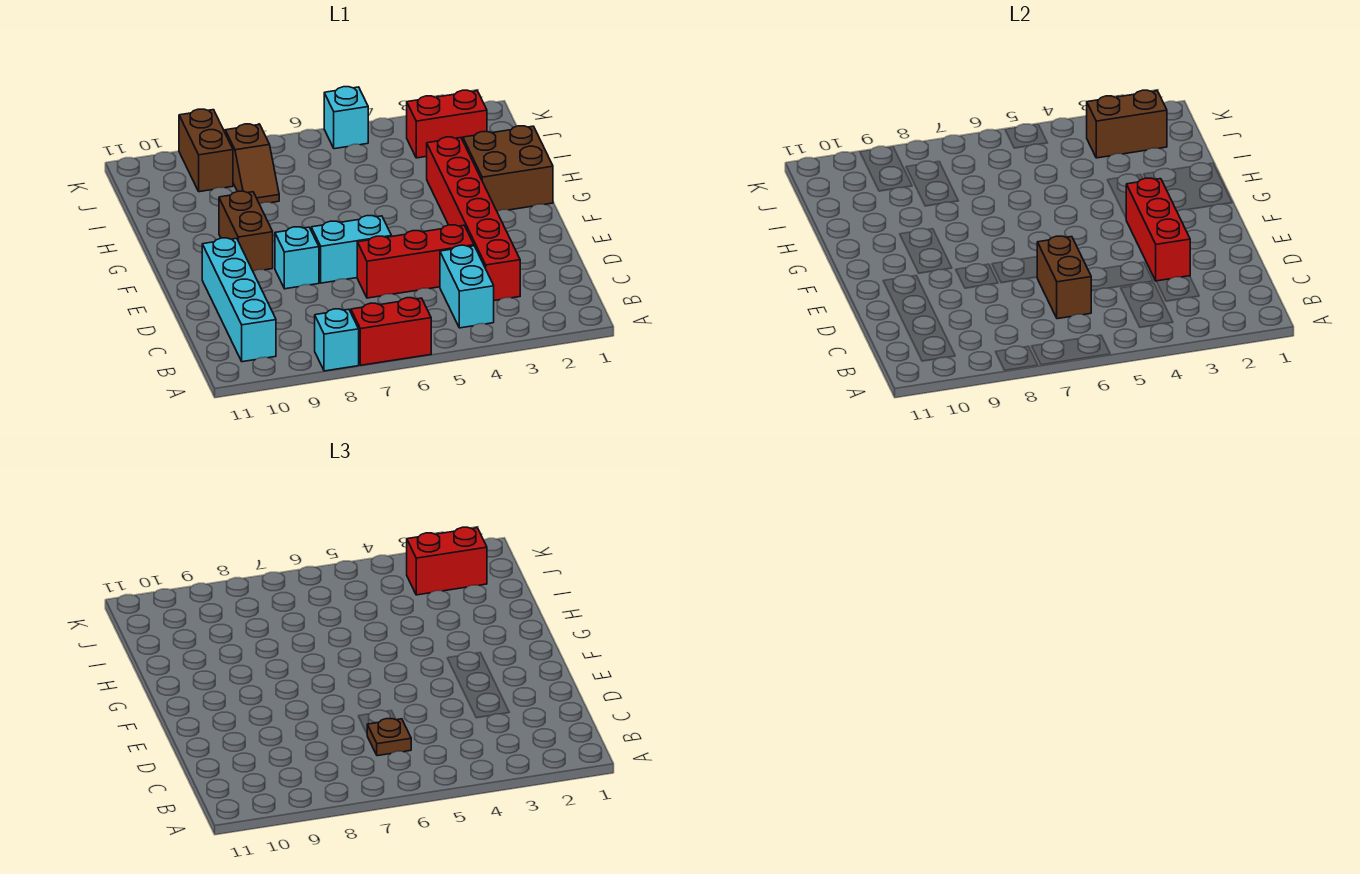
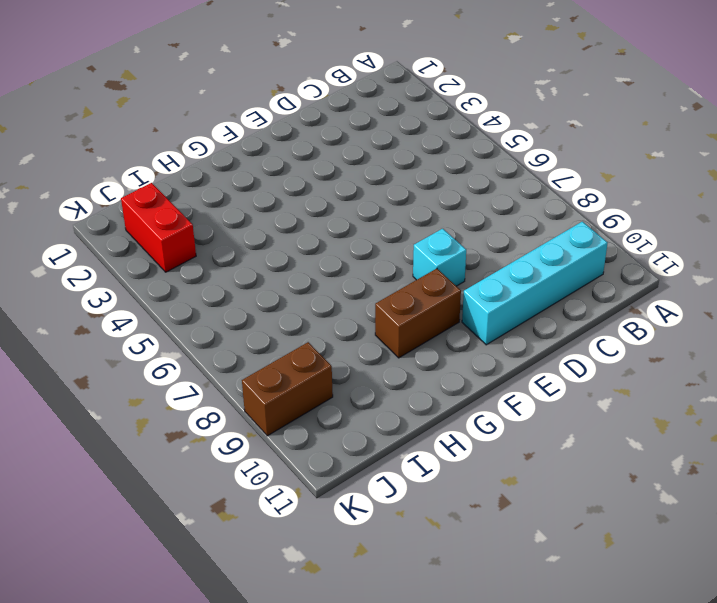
none -> red brick A6:A7 level 1
none -> cyan brick A8 level 1
none -> cyan brick B4:C4 level 1

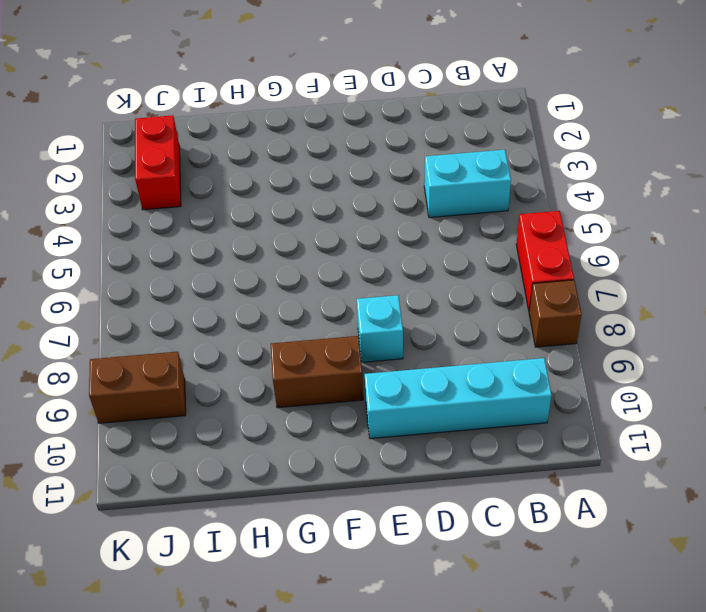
brown brick A8 level 1 -> cyan brick A8 level 1
none -> red brick C3:H3 level 1
none -> red brick D4:D6 level 1
none -> cyan brick E6:E7 level 1

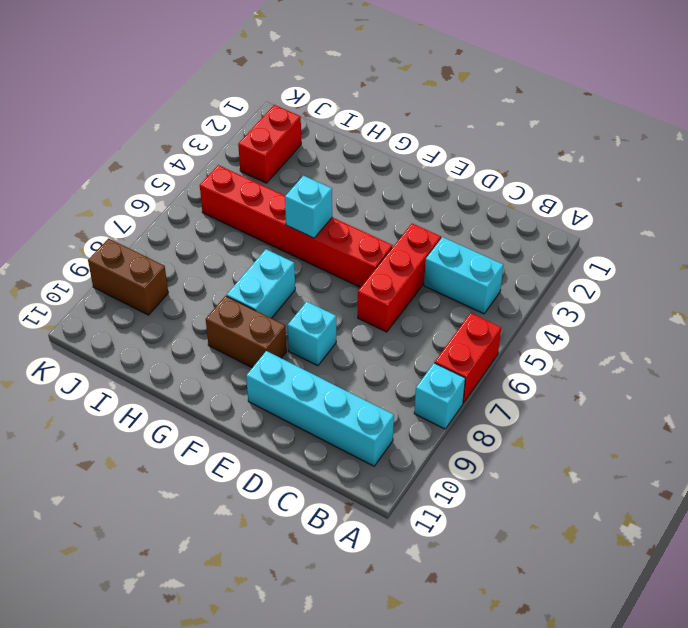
red brick E5:J5 level 1 -> red brick C3:H3 level 1
cyan brick G5 level 2 -> cyan brick K5 level 1
cyan brick G7:G8 level 1 -> cyan brick E6:E7 level 1
none -> brown brick G1:H2 level 1
none -> brown slope I8:J8 level 1 top J
none -> brown brick C6:D6 level 2

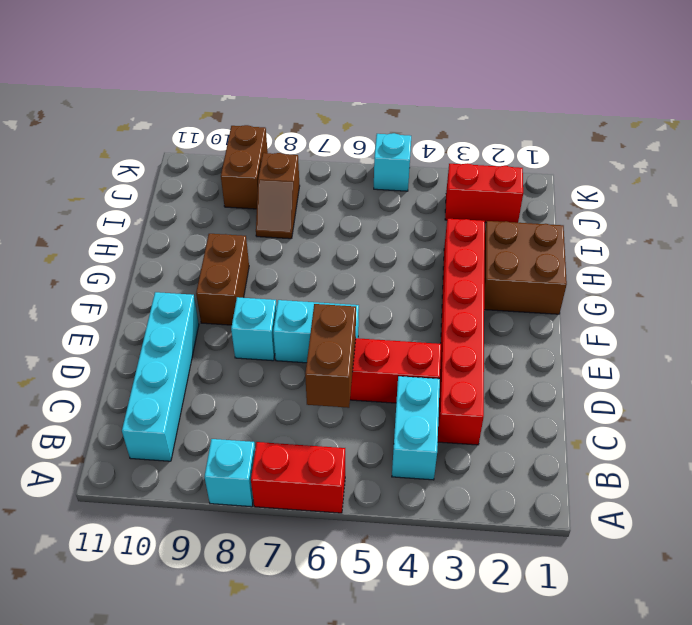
none -> red brick D3:F3 level 2
none -> brown brick J2:J3 level 2
none -> brown plate C6 level 3

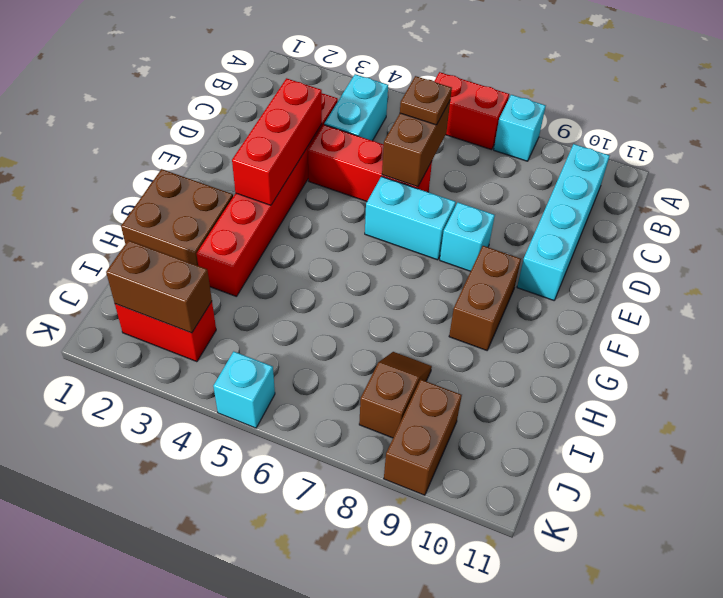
none -> red brick J2:J3 level 3

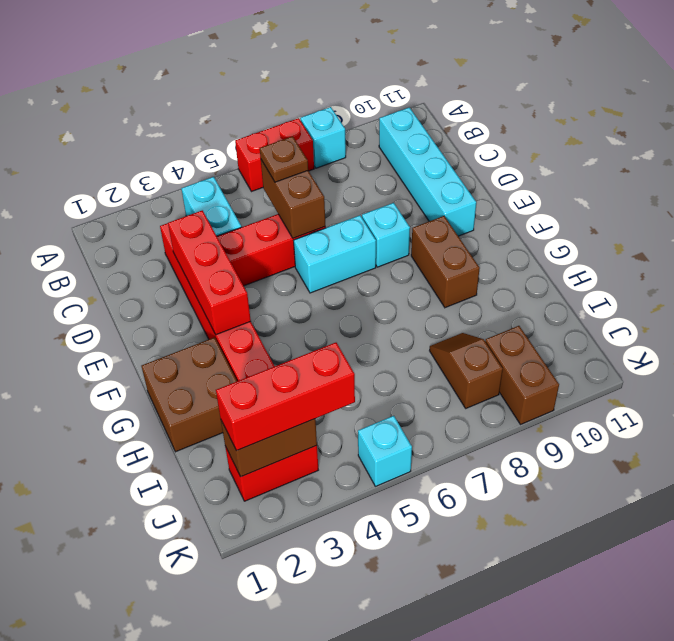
red brick J2:J4 level 3 -> red brick J2:J3 level 3

